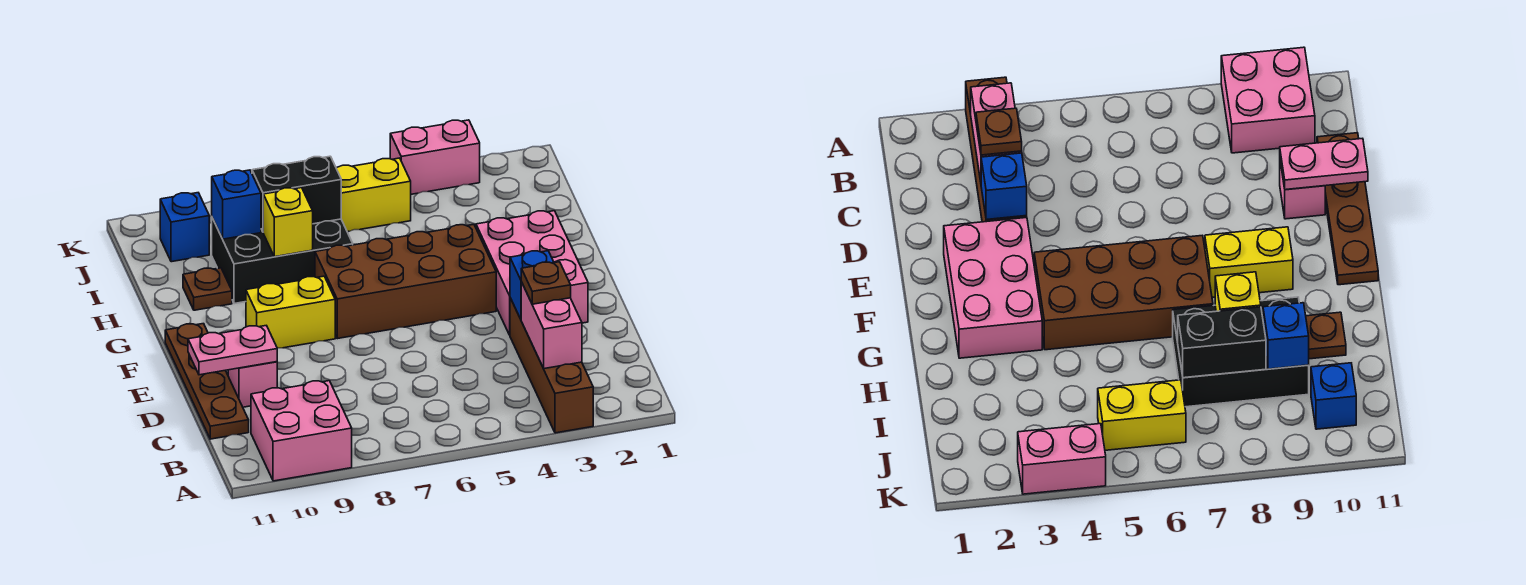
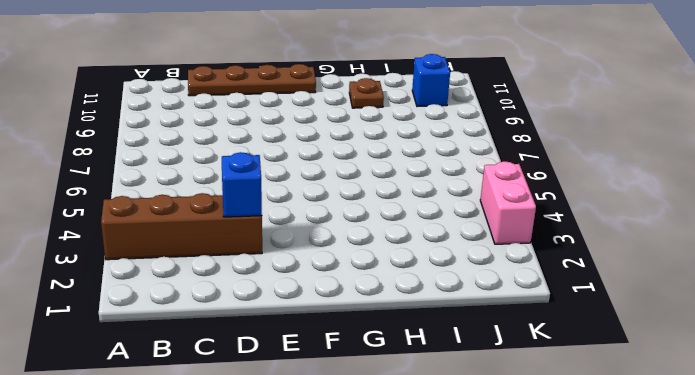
none -> pink brick A9:B10 level 1
none -> pink brick D10 level 1
none -> pink brick E2:G3 level 1

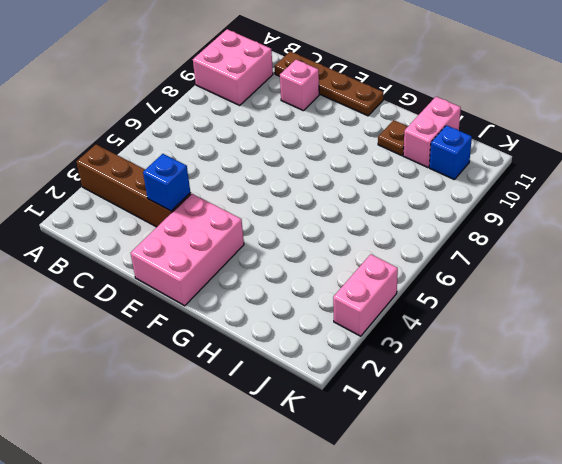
pink brick E1:F3 level 1 -> pink brick E2:G3 level 1
pink brick I10:I11 level 1 -> pink brick B3:C3 level 2
none -> brown brick F4:G7 level 1
none -> yellow brick F8:F9 level 1
none -> black brick H7:I9 level 1

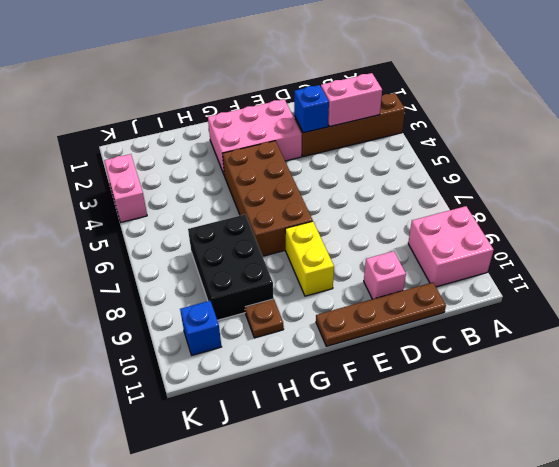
none -> yellow brick J5:J6 level 1
none -> pink plate D10:D11 level 2
none -> yellow brick H8 level 2

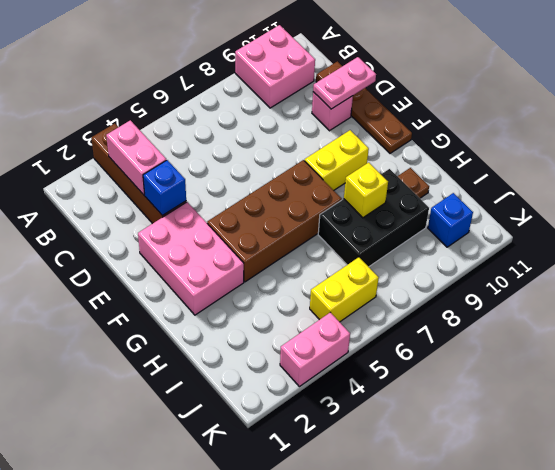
none -> black brick I7:I8 level 2
none -> blue brick I9 level 2
none -> brown plate C3 level 3

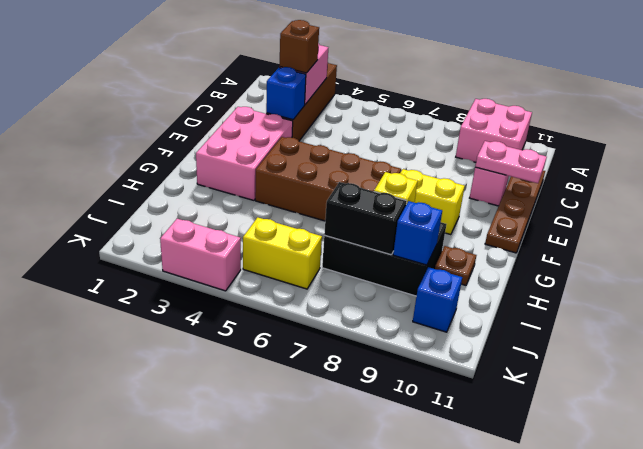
brown brick C3 level 3 -> brown plate C3 level 3

